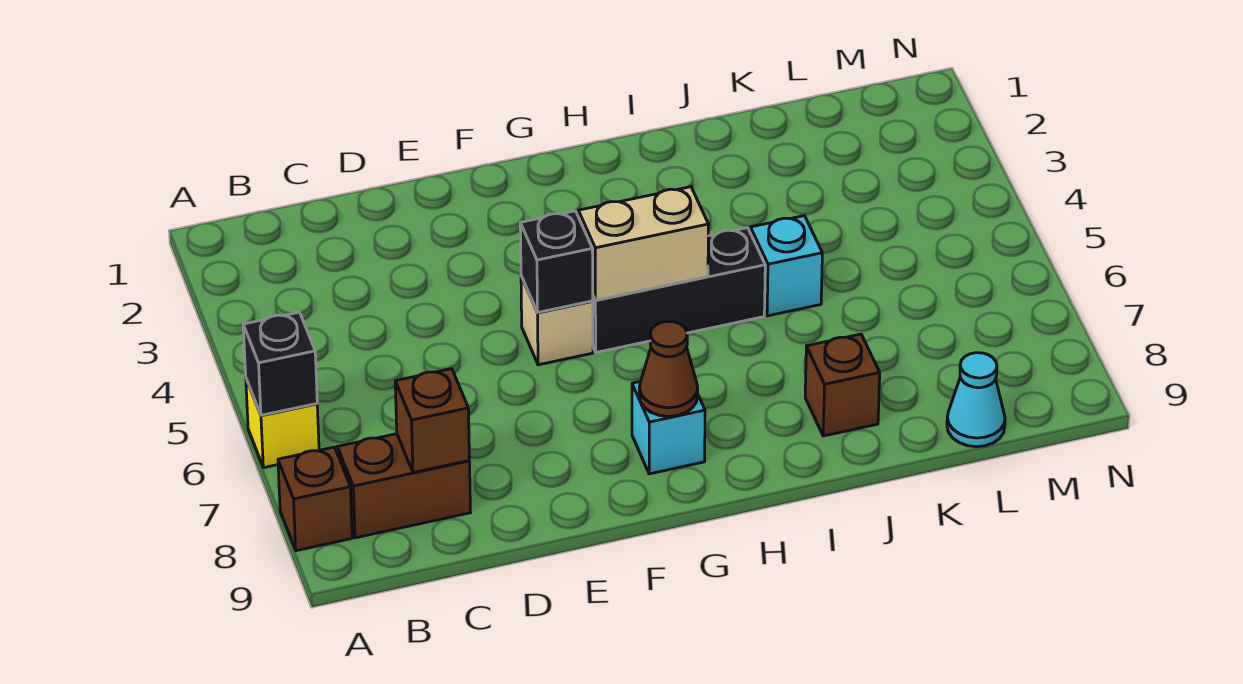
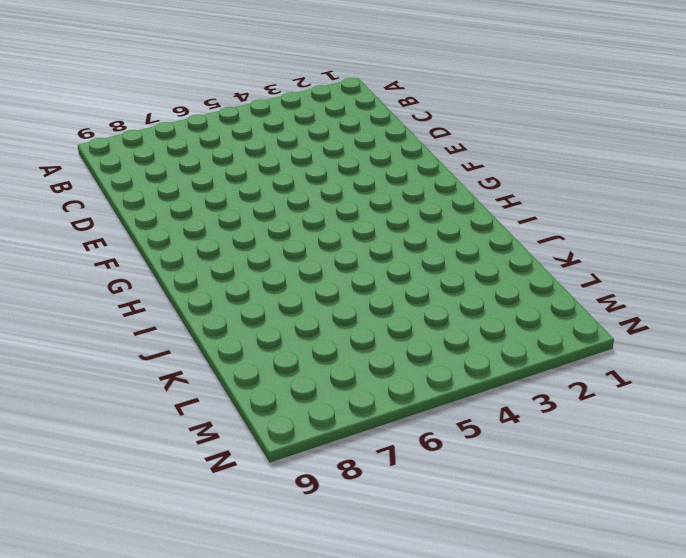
none -> yellow brick A6 level 1
none -> brown brick A8 level 1
none -> brown brick B8:C8 level 1

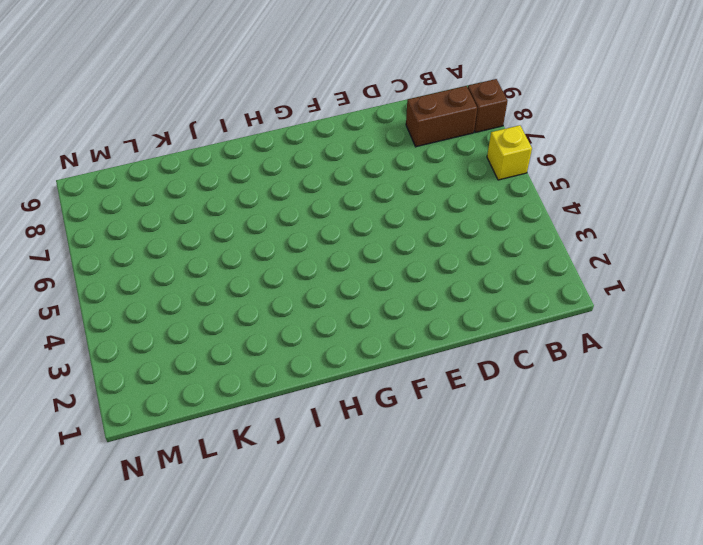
none -> tan brick F5 level 1
none -> black brick G5:I5 level 1
none -> cyan brick G8 level 1

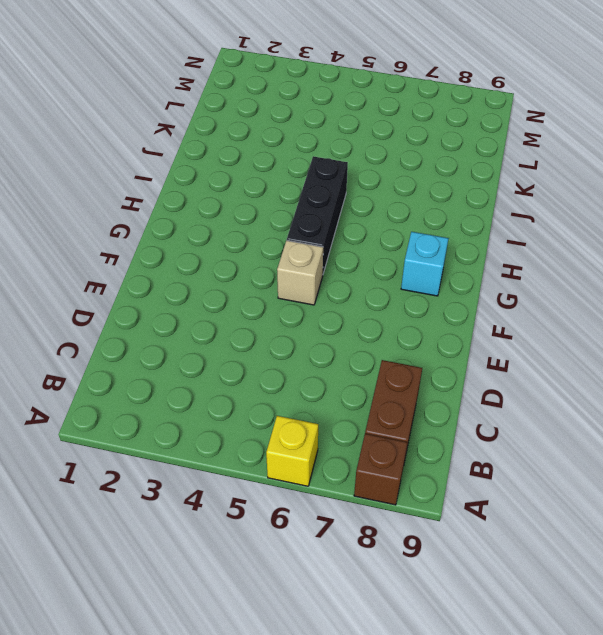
none -> cyan brick J5 level 1
none -> brown brick J8 level 1
none -> cyan cone L9 level 1

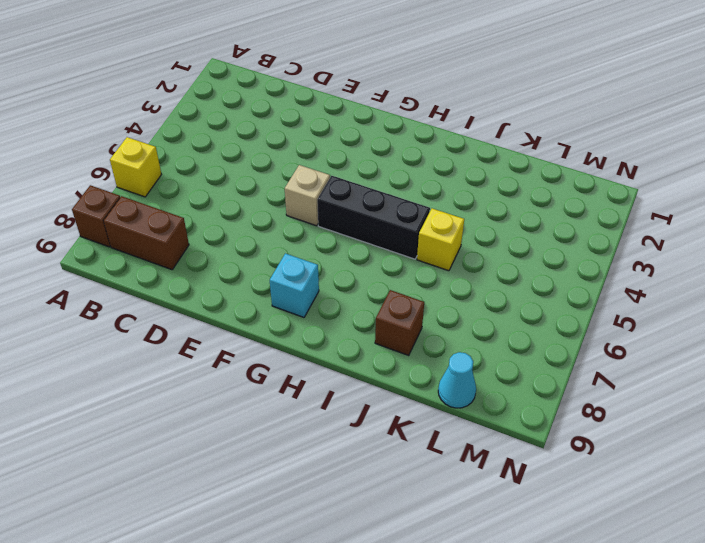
yellow brick J5 level 1 -> cyan brick J5 level 1
none -> black brick A6 level 2
none -> brown brick C8 level 2
none -> black brick F5 level 2

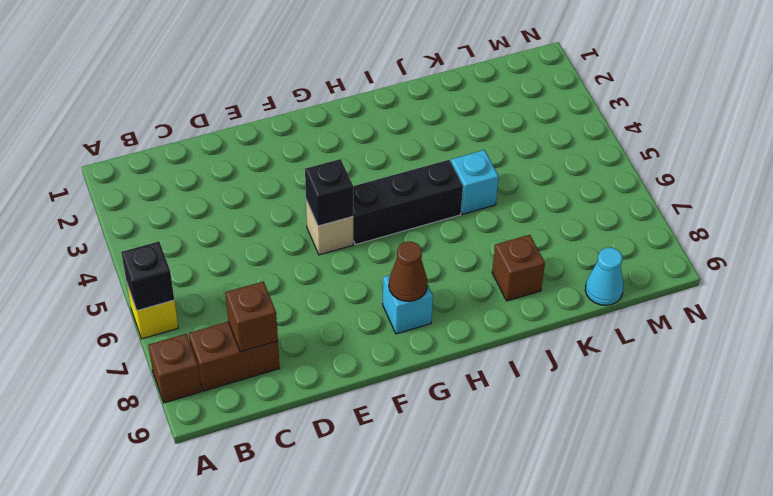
none -> tan brick G5:H5 level 2

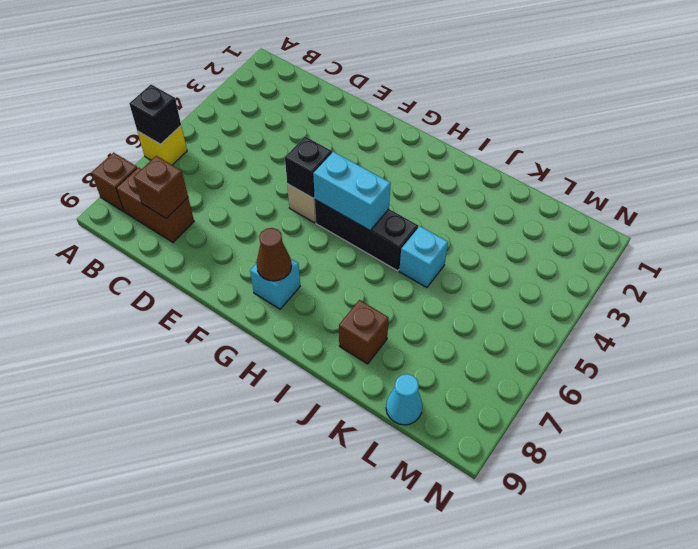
cyan brick G5:H5 level 2 -> tan brick G5:H5 level 2

